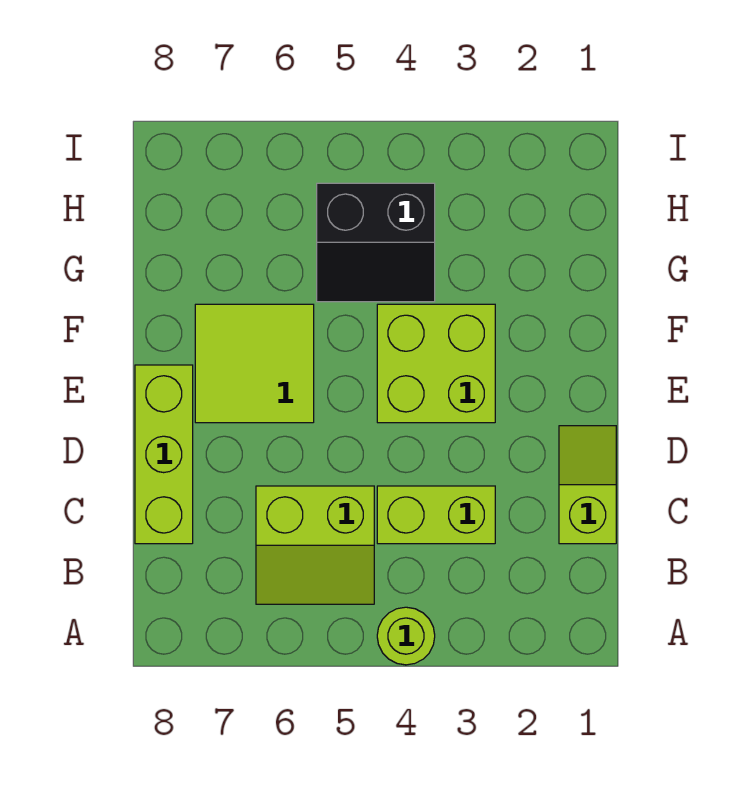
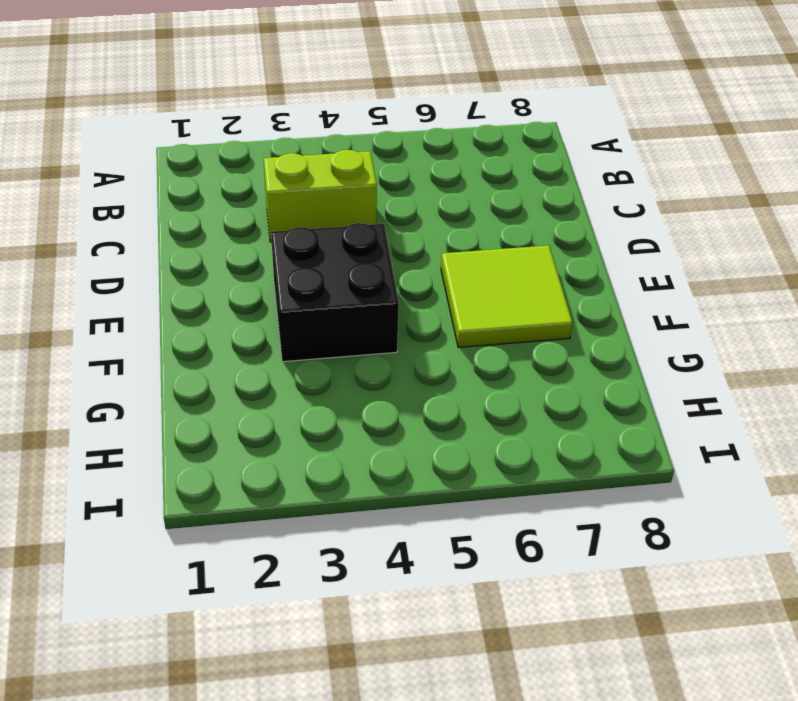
black brick E3:F4 level 1 -> lime brick E3:F4 level 1
none -> lime round brick A4 level 1
none -> lime slope B5:C6 level 1 top C

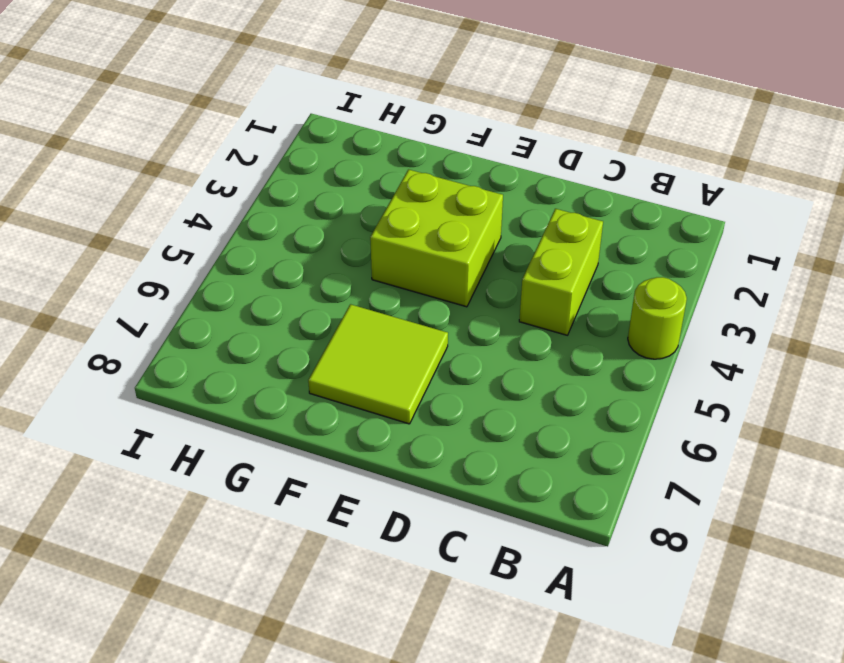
none -> lime slope B5:C6 level 1 top C
none -> lime slope C1:D1 level 1 top C

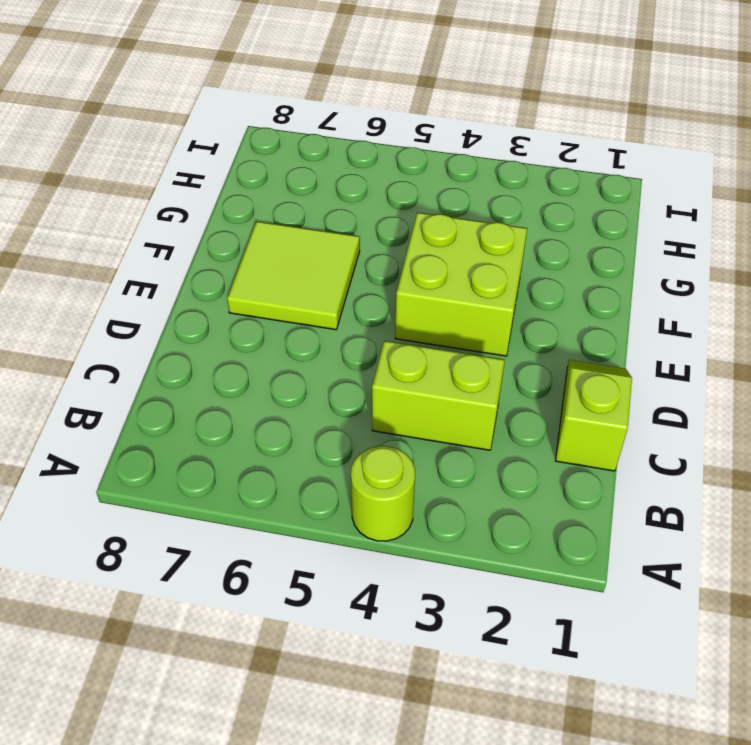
none -> lime slope B5:C6 level 1 top C
none -> lime brick C8:E8 level 1

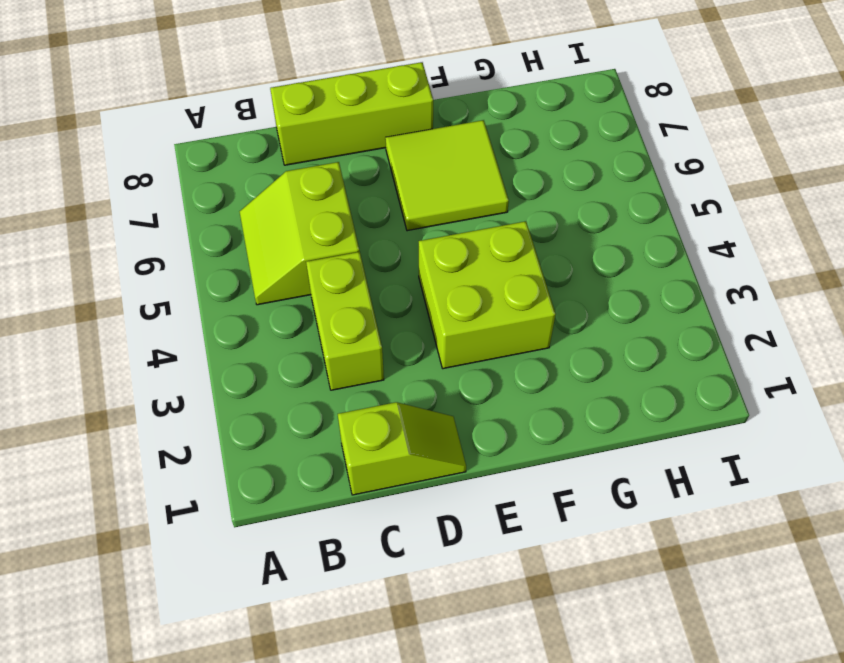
none -> lime round brick A4 level 1
none -> black slope G4:H5 level 1 top H

